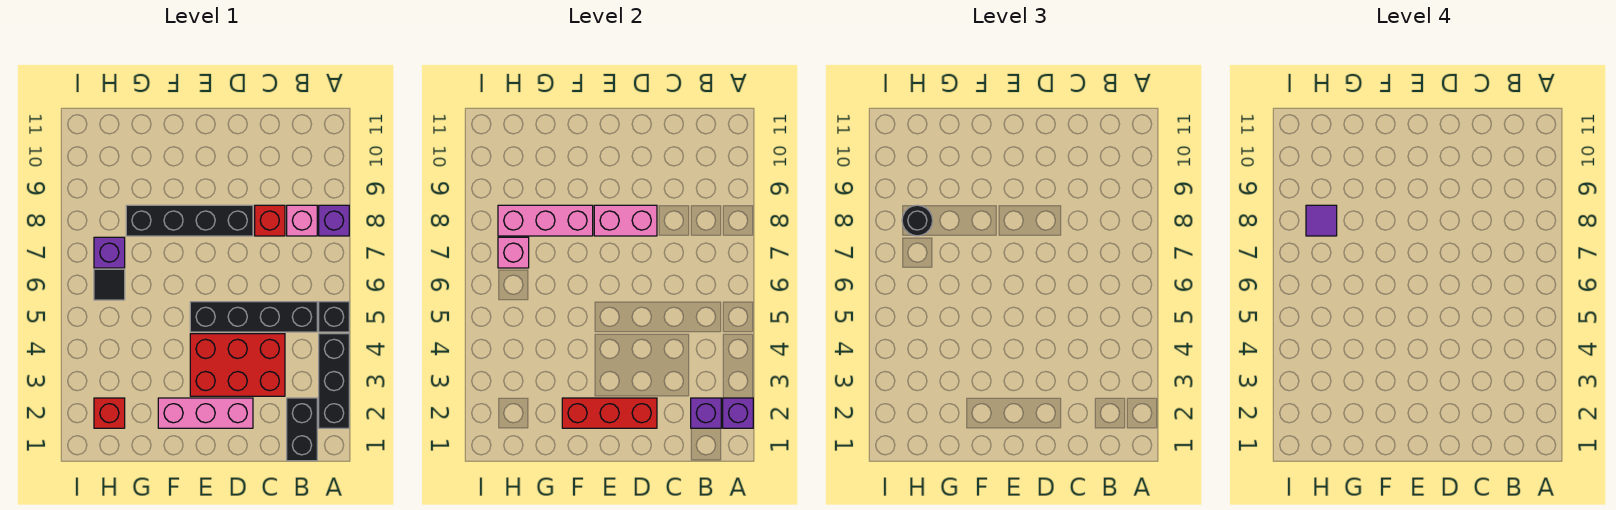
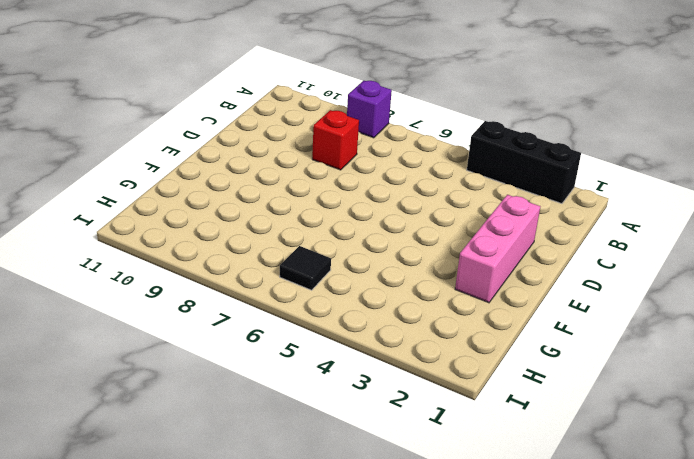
none -> black brick A5 level 1
none -> black brick B1:B2 level 1
none -> black brick B5:E5 level 1

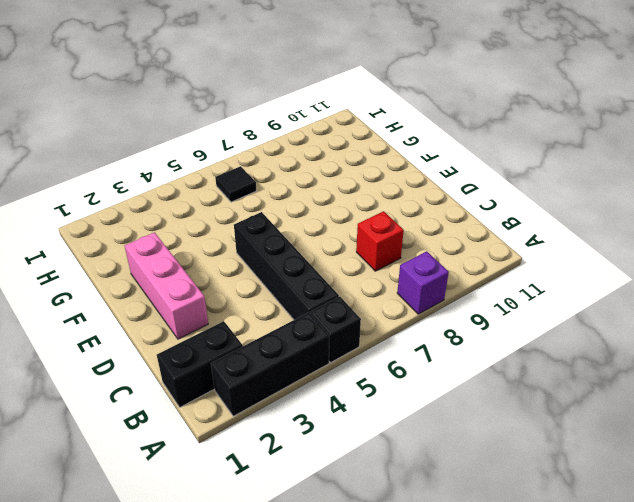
none -> pink brick B8 level 1
none -> red brick C3:E4 level 1
none -> black brick D8:G8 level 1

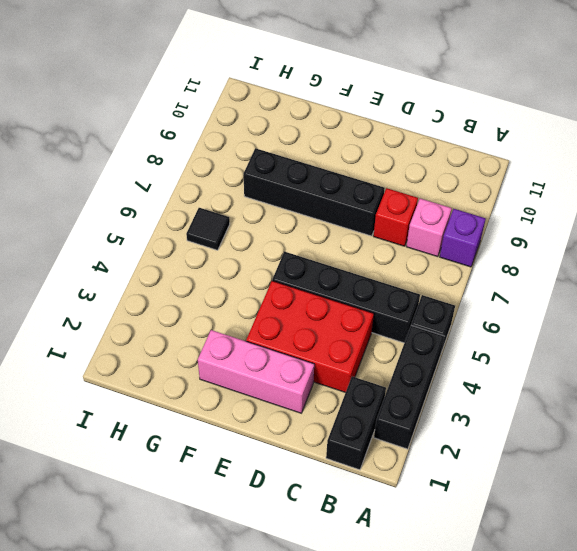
none -> red brick H2 level 1
none -> purple brick H7 level 1
none -> purple brick A2 level 2

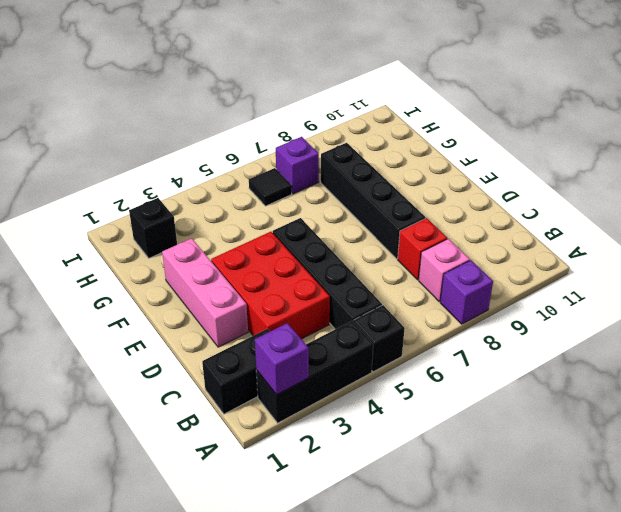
black brick H2 level 1 -> red brick H2 level 1
none -> purple brick B2 level 2
none -> red brick D2:F2 level 2
none -> pink brick D8:E8 level 2

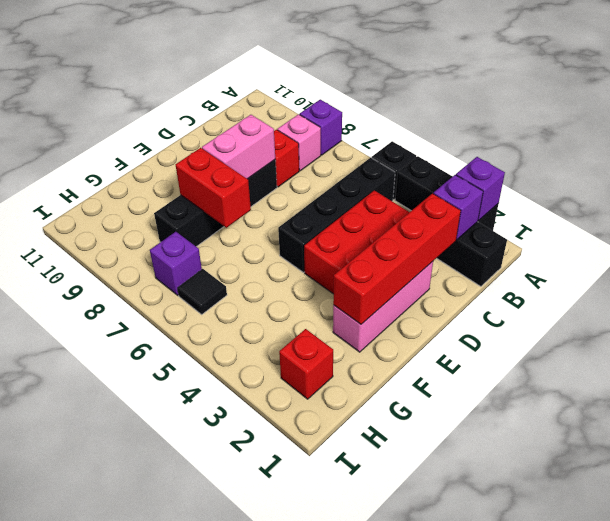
red brick C2:F2 level 2 -> red brick D2:F2 level 2
red brick F7:F8 level 2 -> pink brick F8:H8 level 2
none -> pink brick H7 level 2
none -> black round brick H8 level 3
none -> purple tile H8 level 4

